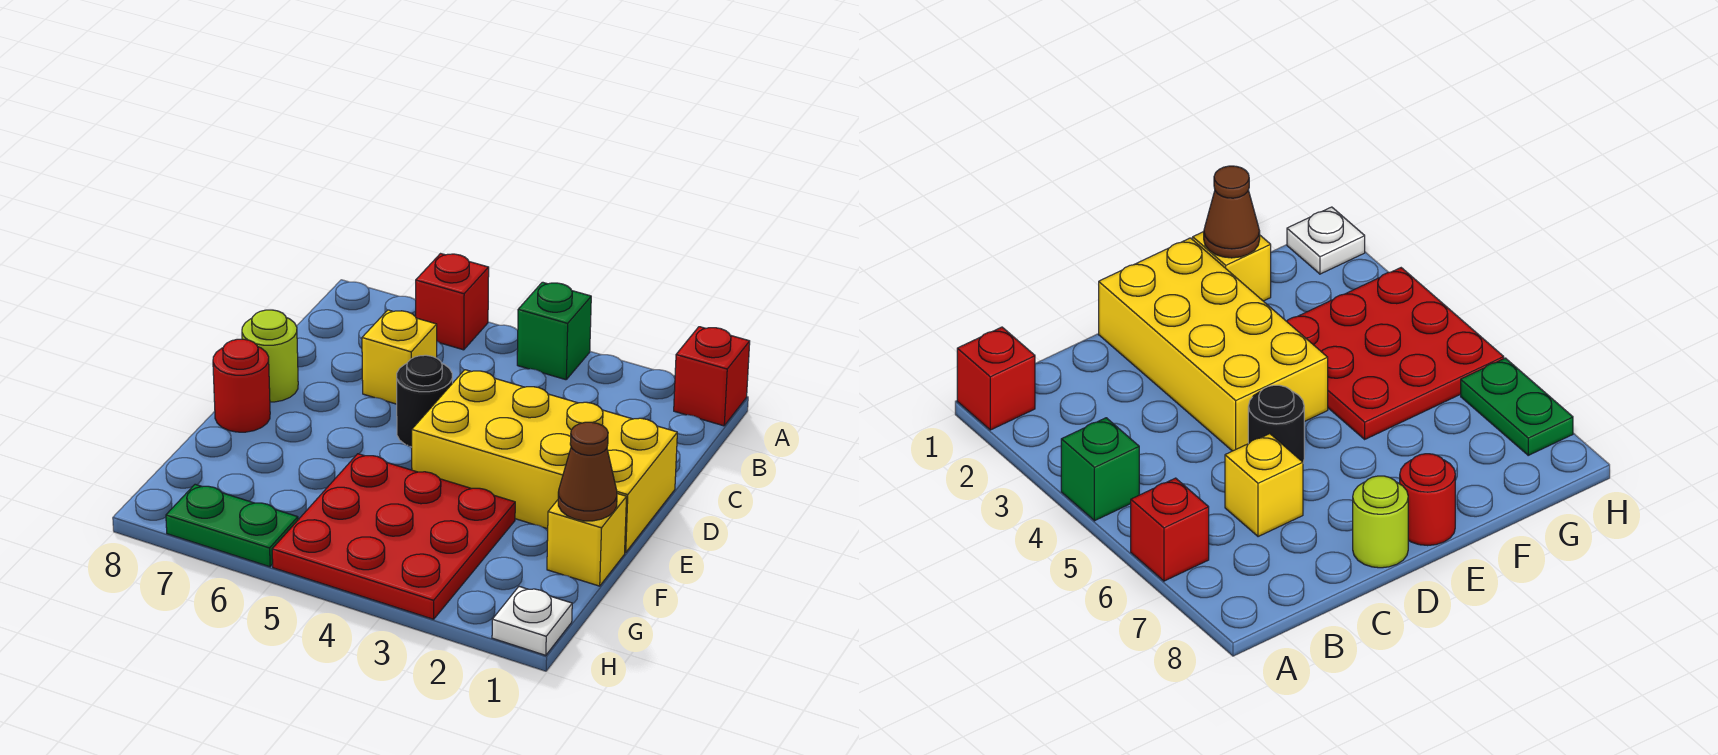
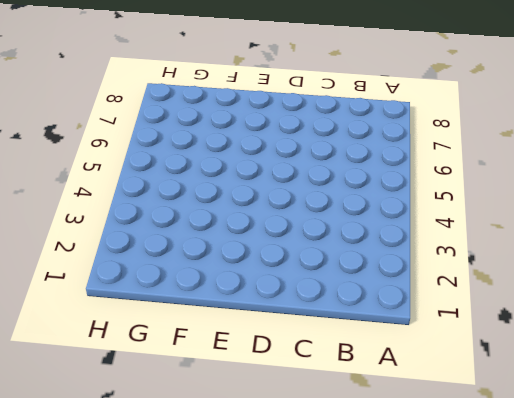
none -> red brick A1 level 1
none -> green brick A4 level 1
none -> red brick A6 level 1

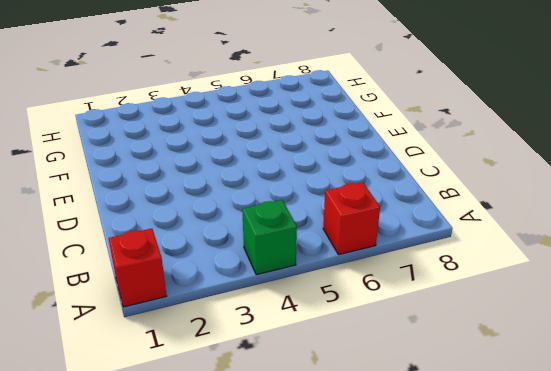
none -> yellow brick C6 level 1
none -> yellow brick D1:E4 level 1
none -> black round brick D5 level 1

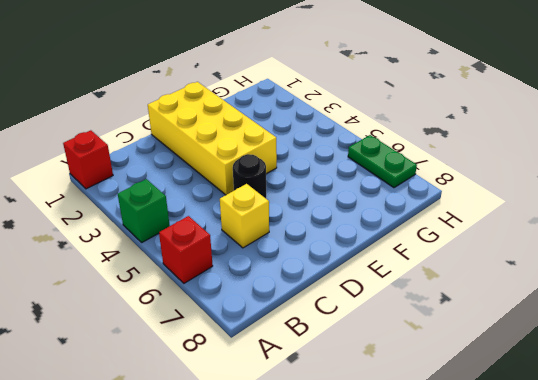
none -> lime round brick D8 level 1
none -> red round brick E8 level 1
none -> yellow brick F1 level 1

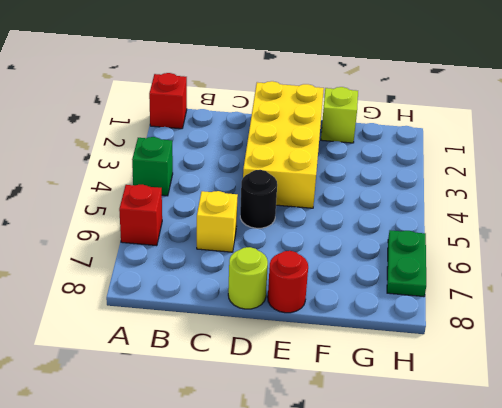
lime brick F1 level 1 -> yellow brick F1 level 1
none -> red plate F3:H5 level 1
none -> white plate H1 level 1
none -> brown cone F1 level 2

